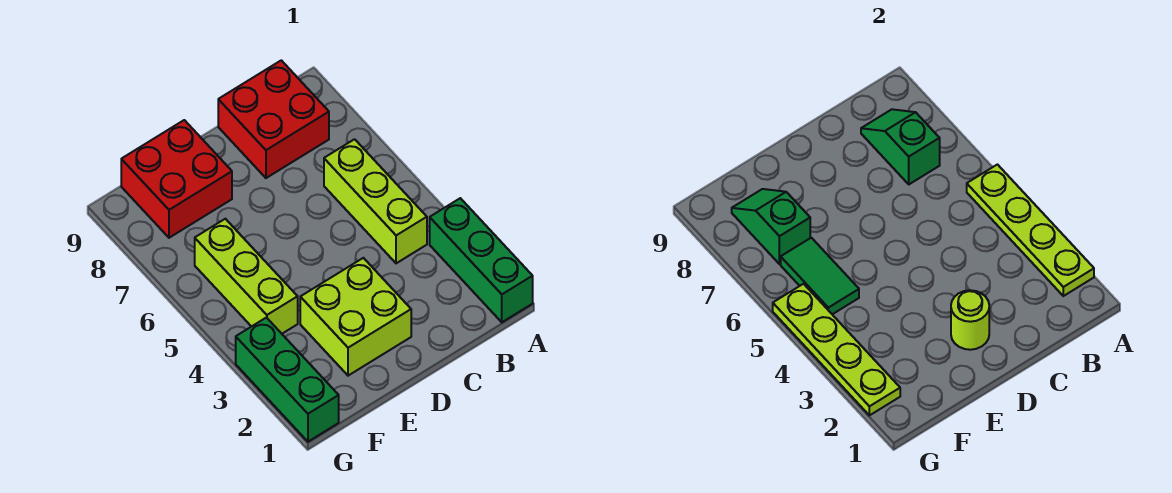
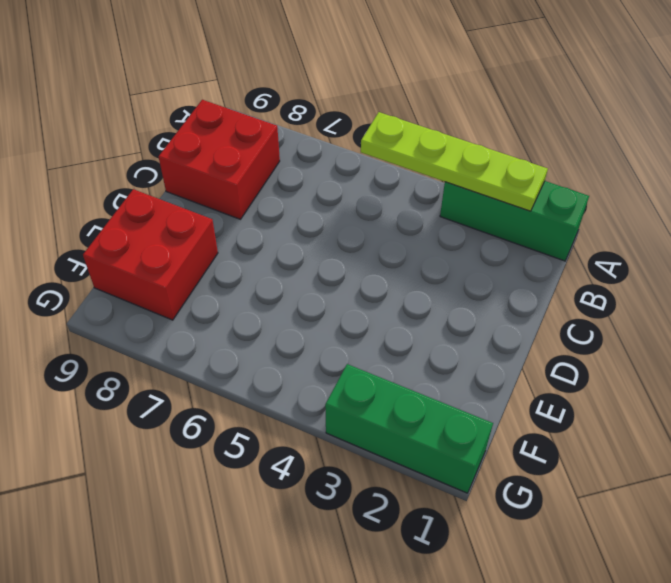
none -> lime brick B4:B6 level 1
none -> lime brick D2:E3 level 1
none -> lime brick F4:F6 level 1

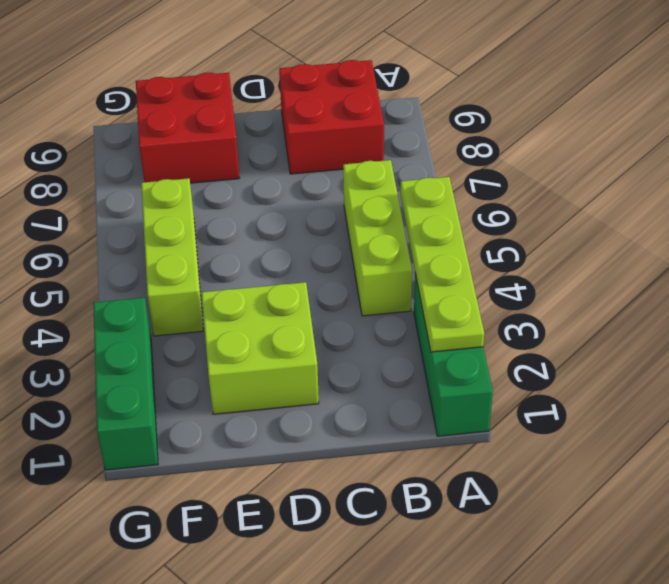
none -> green slope B7:B8 level 2 top 7
none -> lime round brick D2 level 2
none -> green tile F5:F6 level 2

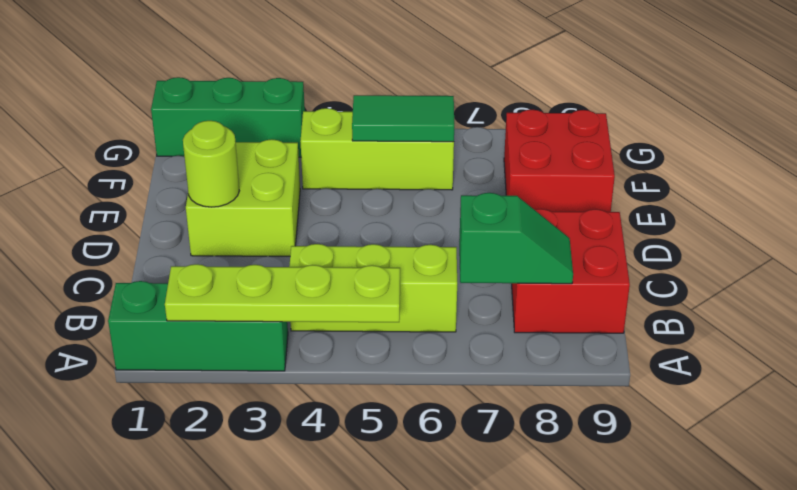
none -> green slope F7:F8 level 2 top 7
none -> lime plate G2:G5 level 2

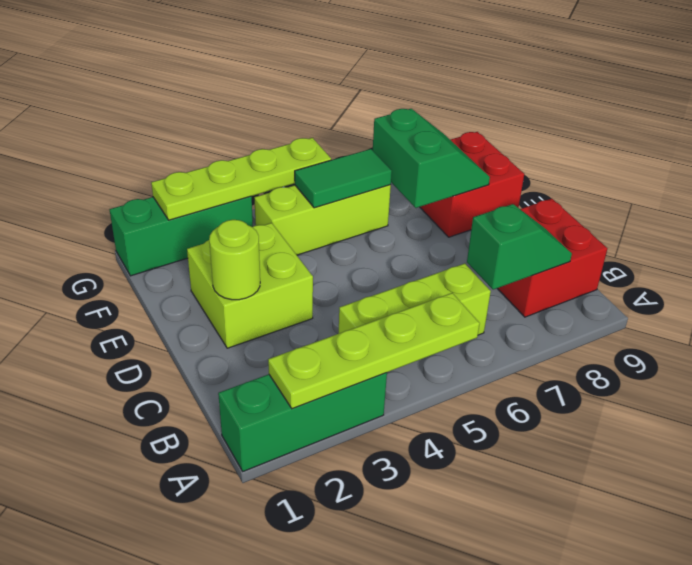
green slope E7:F8 level 2 top 7 -> green slope F7:F8 level 2 top 7

